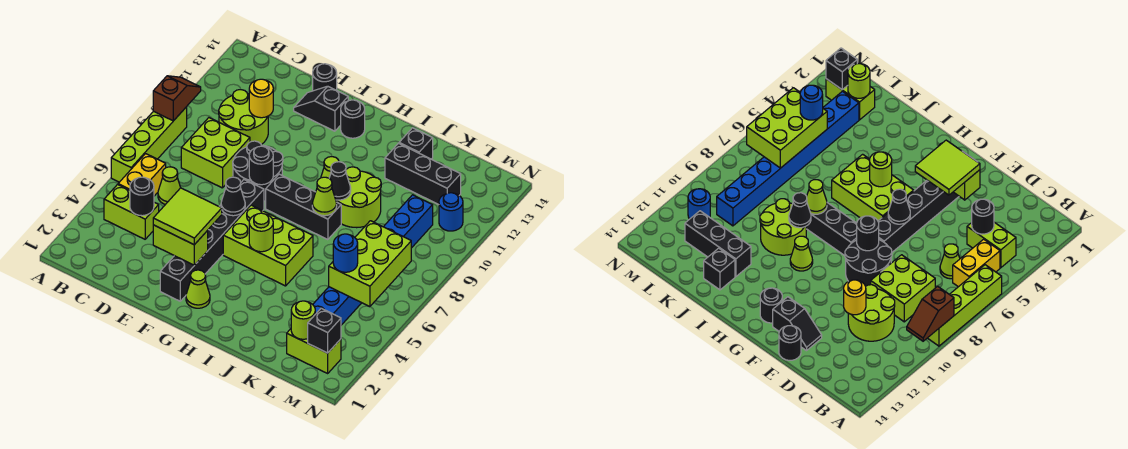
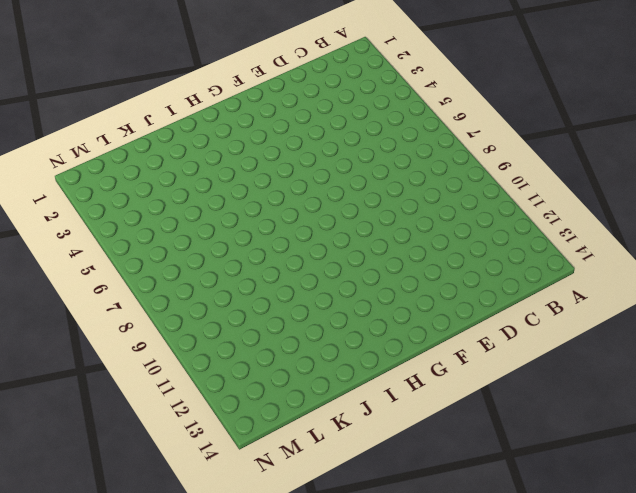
none -> lime brick A6:A9 level 1
none -> lime brick B4:C4 level 1
none -> yellow brick B5:B6 level 1
none -> lime cone C6 level 1

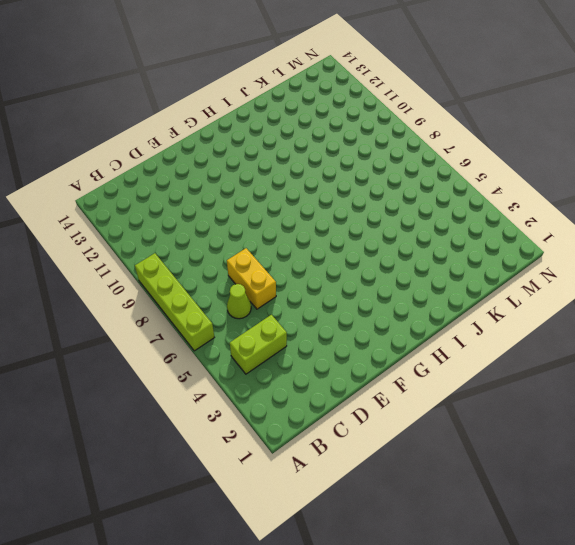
yellow brick D6:D7 level 1 -> yellow brick B5:B6 level 1
none -> lime brick C8:D9 level 1
none -> lime round brick C10:D11 level 1
none -> black round brick E8:F9 level 1
none -> black slope E13:F13 level 1 top F

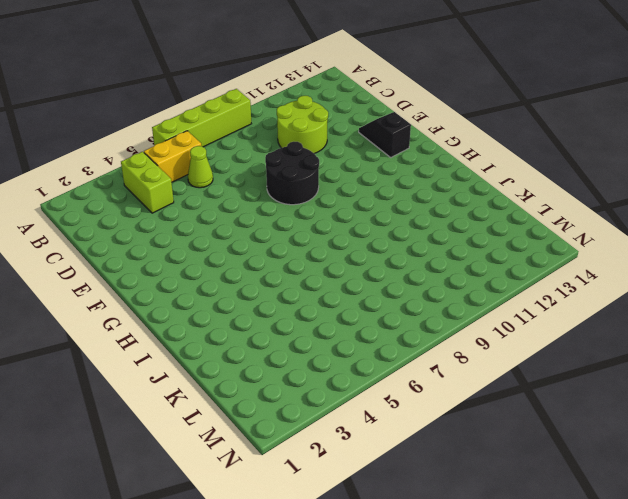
none -> lime brick C8:D9 level 1
none -> black round brick E14 level 1
none -> black brick F2:F7 level 1
none -> lime cone G2 level 1

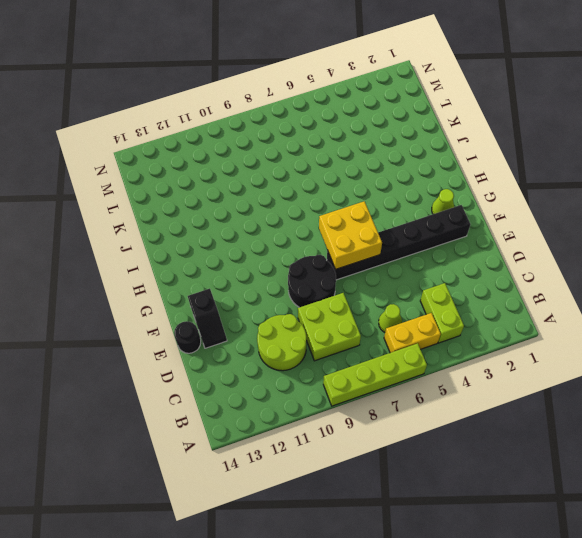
yellow brick F6:G7 level 2 -> black cone F6 level 2
none -> lime brick G5:I6 level 1
none -> black brick G8:I8 level 1
none -> black round brick G13 level 1
none -> lime cone H10 level 1

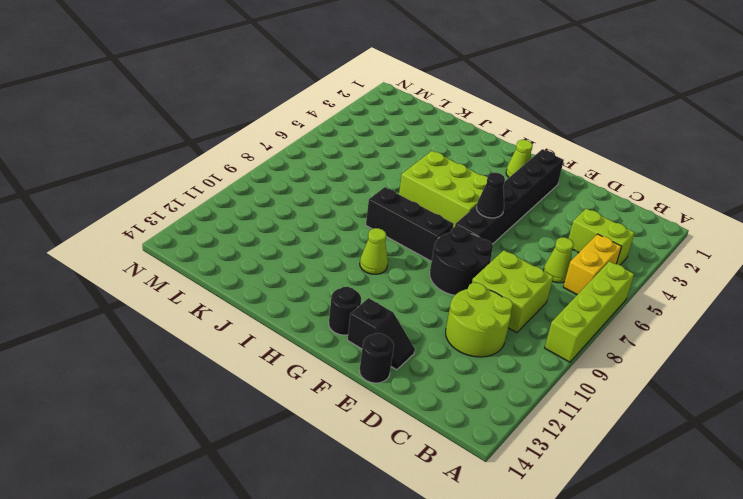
none -> lime round brick I9:J10 level 1
none -> black brick J12:L12 level 1
none -> black brick J13 level 1
none -> lime brick L2:M2 level 1

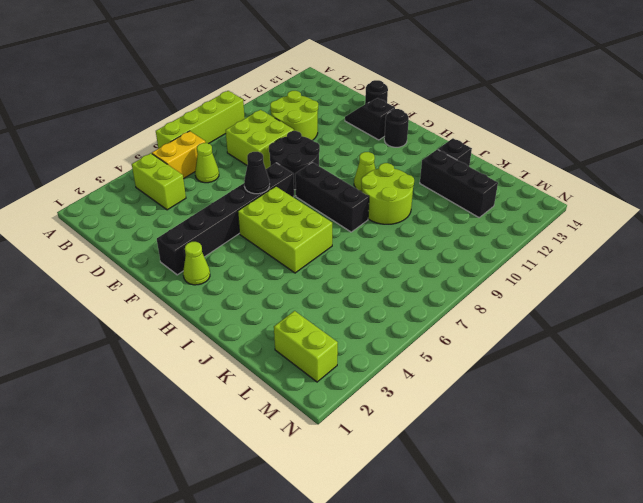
none -> blue brick L3:L10 level 1
none -> blue round brick M11 level 1
none -> brown slope A9:A10 level 2 top 9
none -> black round brick C4 level 2

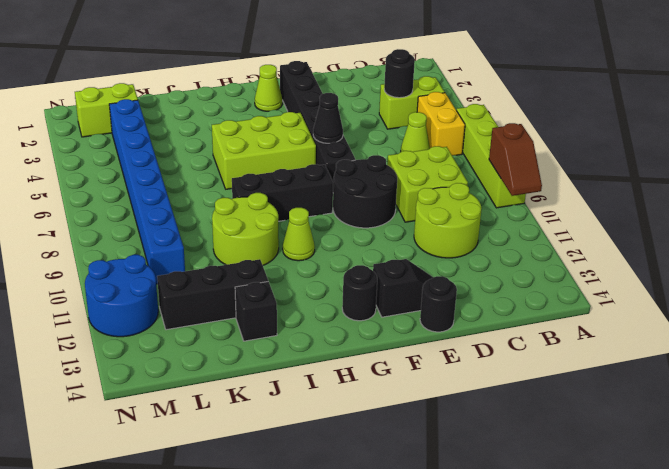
blue round brick M11:N12 level 1 -> blue round brick M11 level 1
none -> yellow round brick D11 level 2
none -> lime brick E3:F3 level 2
none -> black round brick F8 level 2
none -> lime round brick H5 level 2

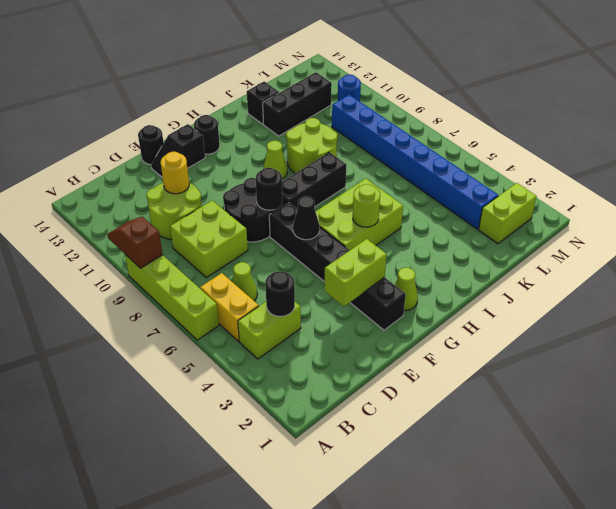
none -> lime cone I8 level 2
none -> black cone I9 level 2
none -> lime round brick L2 level 2
none -> lime brick L5:M7 level 2

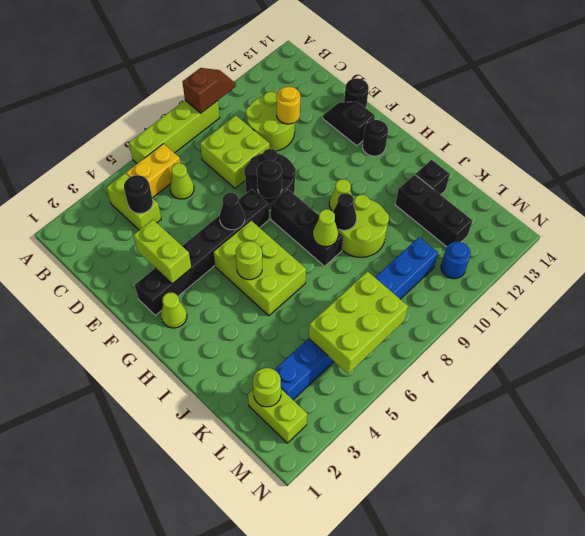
none -> black brick M2 level 2
none -> lime tile E3:F4 level 3
none -> blue round brick L5 level 3

